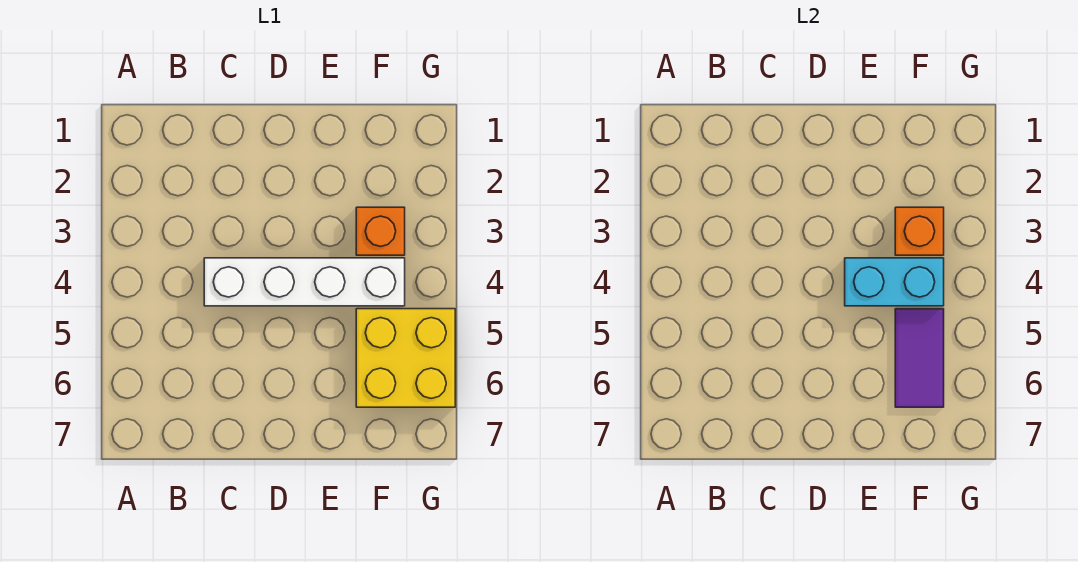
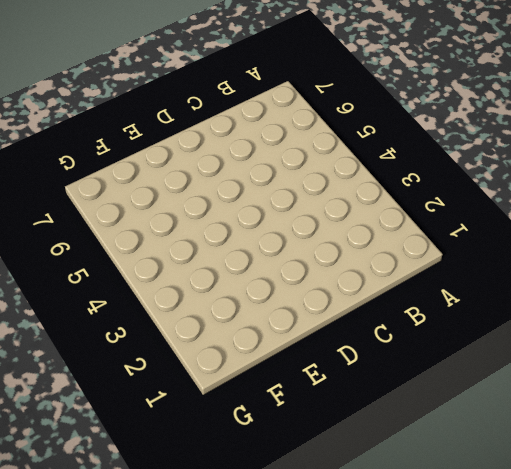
none -> white brick C4:F4 level 1
none -> orange brick F3 level 1

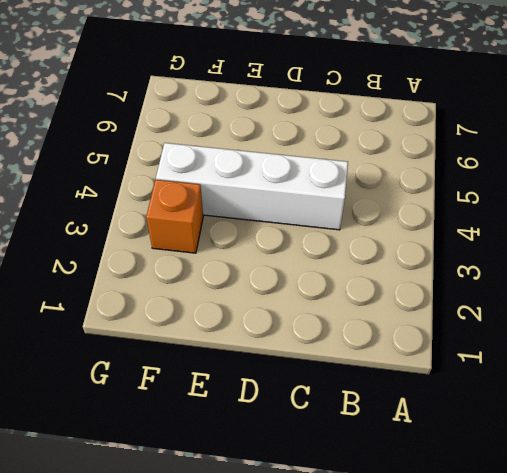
none -> yellow brick F5:G6 level 1
none -> cyan brick E4:F4 level 2

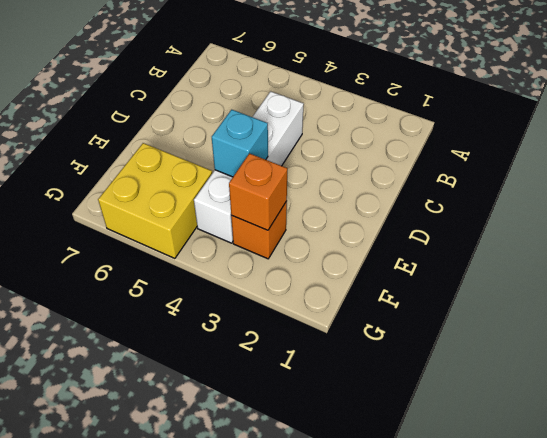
cyan brick E4 level 2 -> cyan brick E4:F4 level 2
none -> purple tile F5:F6 level 2

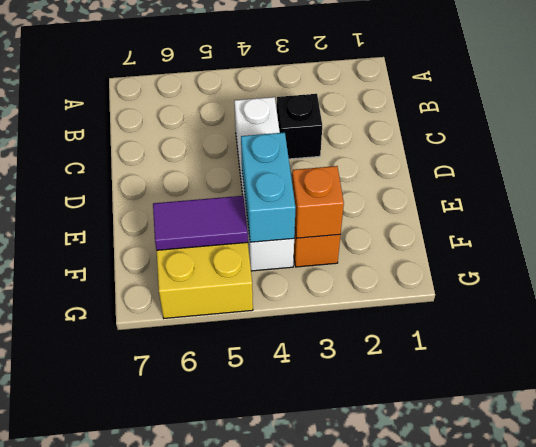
black brick C3 level 1 -> none

